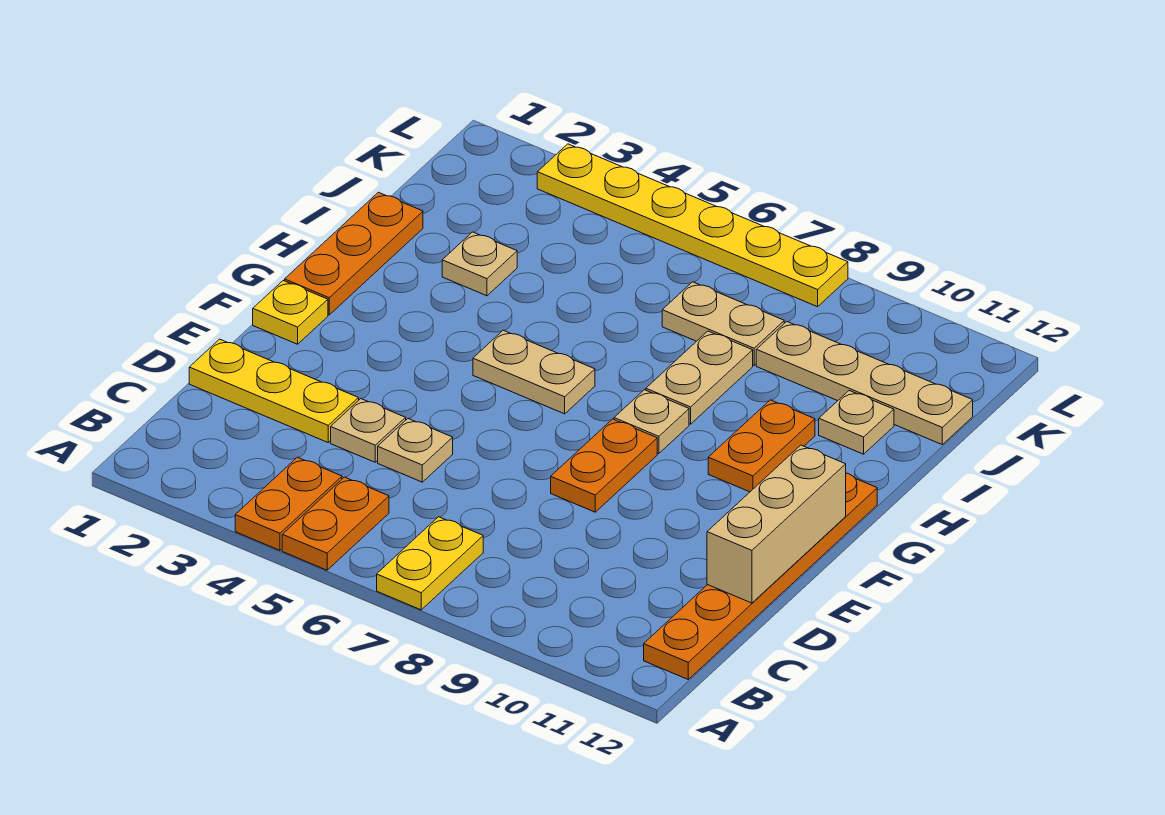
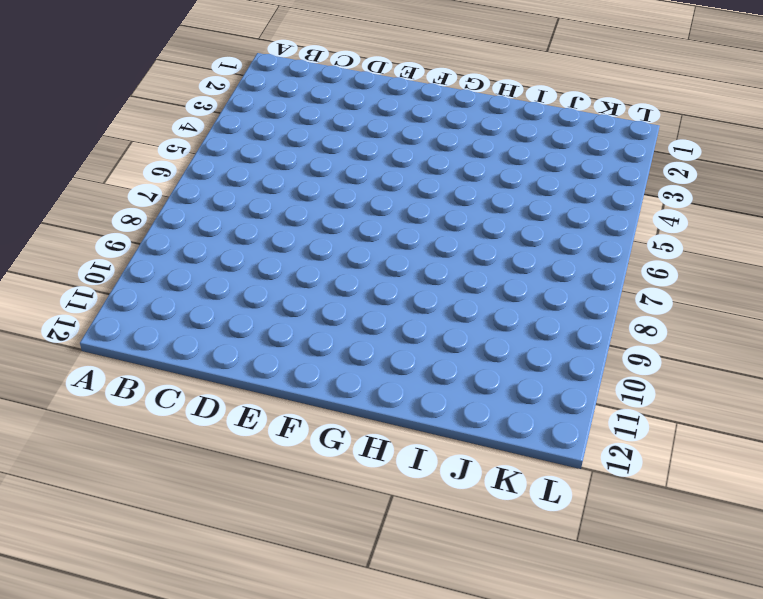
none -> orange plate A4:B4 level 1
none -> orange plate A5:B5 level 1
none -> yellow plate A7:B7 level 1

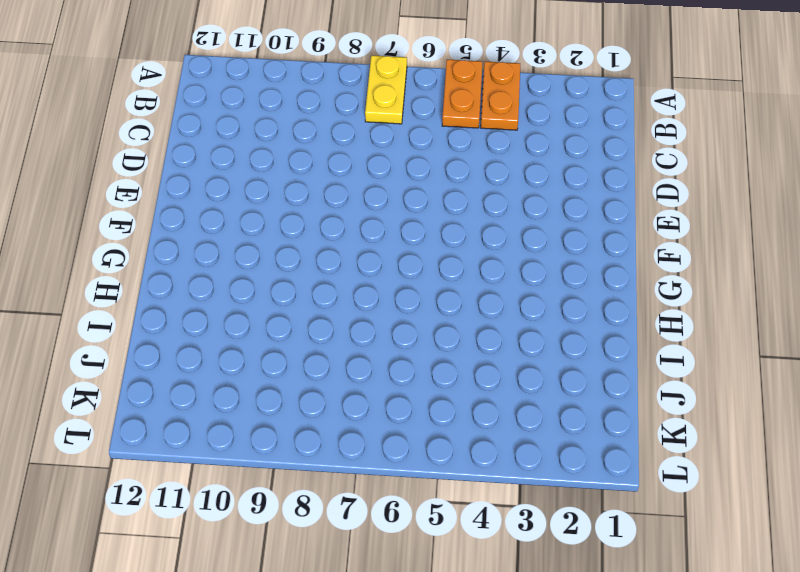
none -> orange plate B12:G12 level 1
none -> yellow plate D1:D3 level 1
none -> tan plate D4 level 1

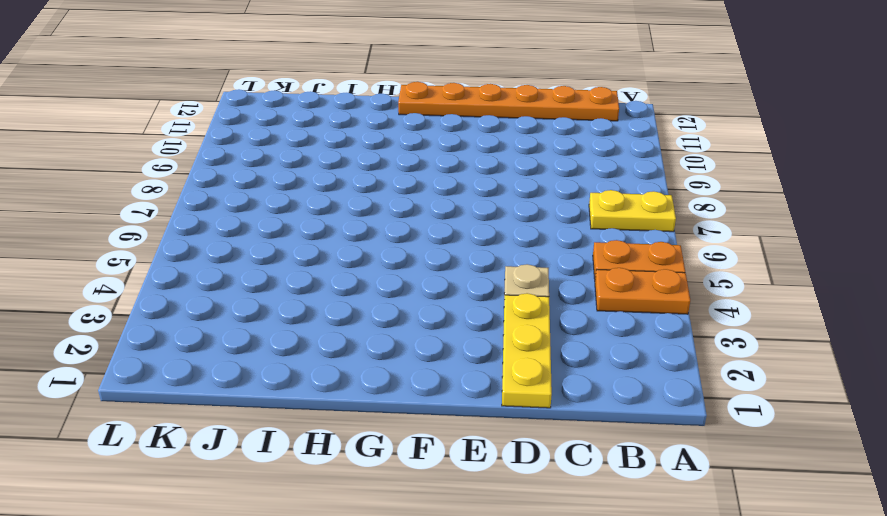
none -> tan plate D5 level 1
none -> orange plate E8:F8 level 1
none -> yellow plate F1 level 1

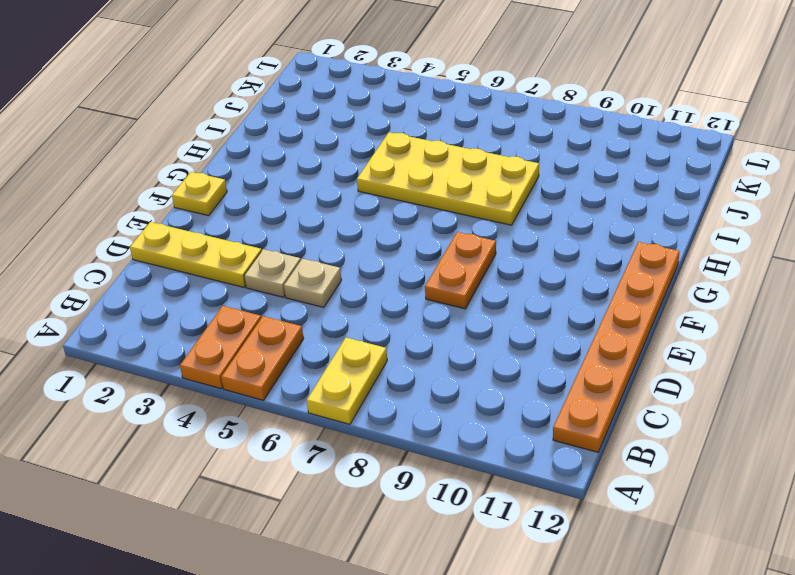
yellow plate H5:I8 level 1 -> tan plate H8:I8 level 1
none -> orange plate G1:I1 level 1
none -> tan plate G5:G6 level 1
none -> tan plate G8 level 1

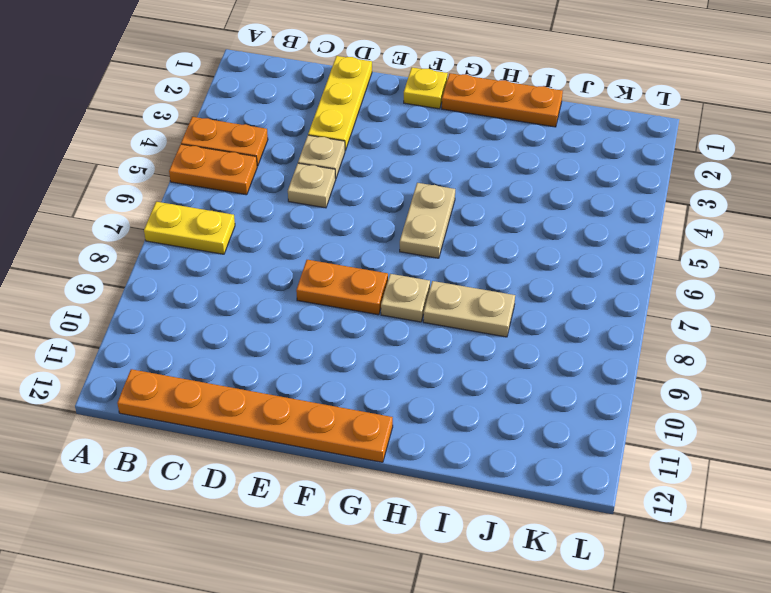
none -> orange plate G10:H10 level 1
none -> tan plate I3 level 1
none -> tan plate I11 level 1

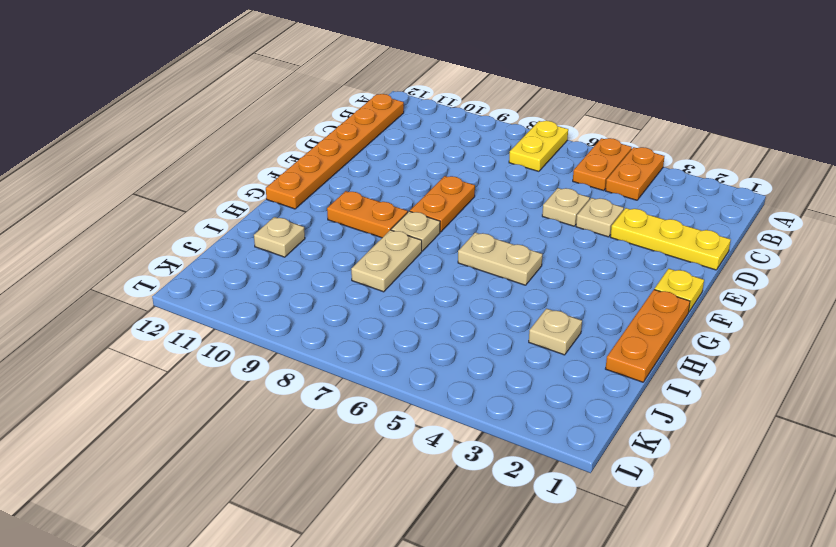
orange plate G9:G10 level 1 -> orange plate G10:H10 level 1
none -> tan plate J7:J8 level 1
none -> tan plate J9:J12 level 1
none -> yellow plate L3:L8 level 1

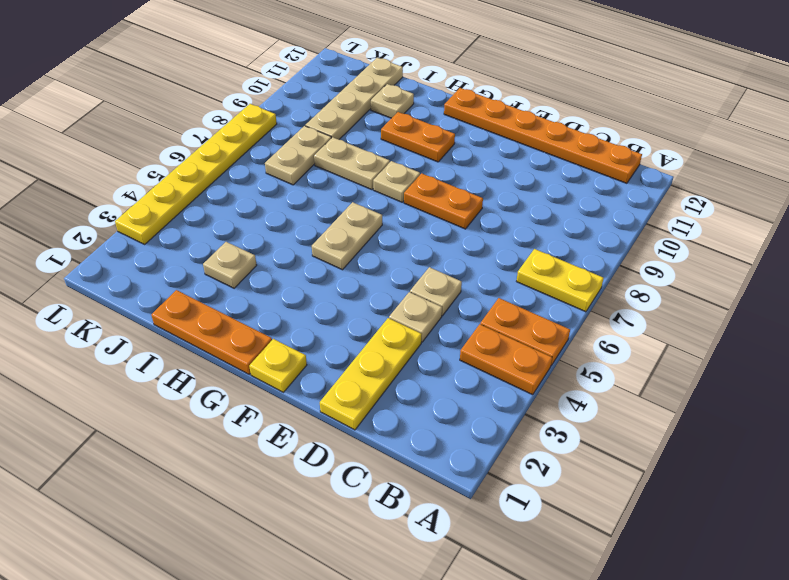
none -> tan brick D12:F12 level 2

